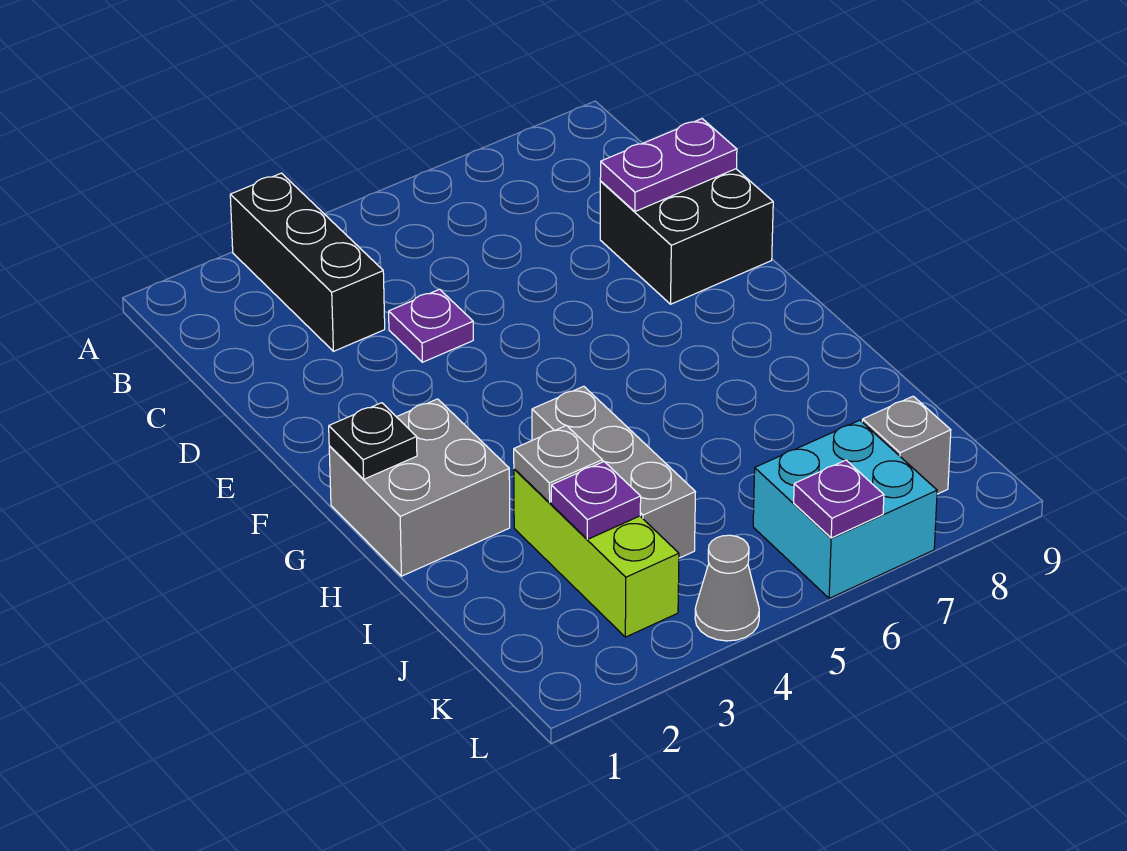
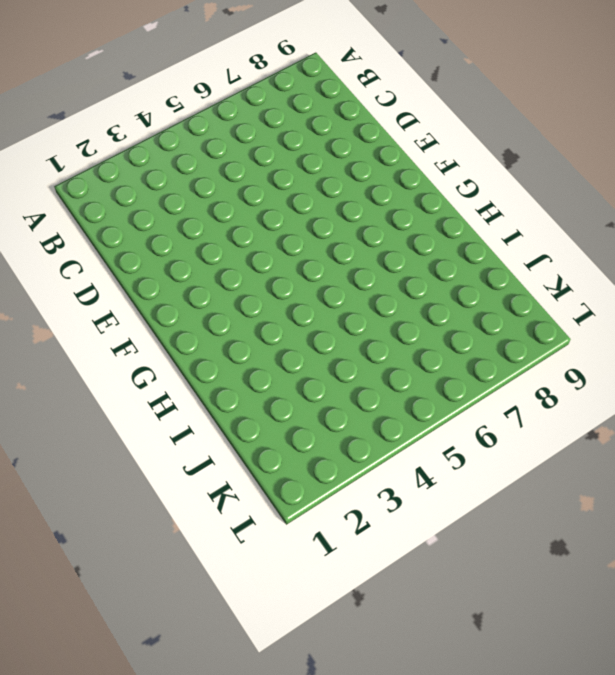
none -> black brick A3:C3 level 1
none -> purple plate D4 level 1
none -> black brick D8:E9 level 1

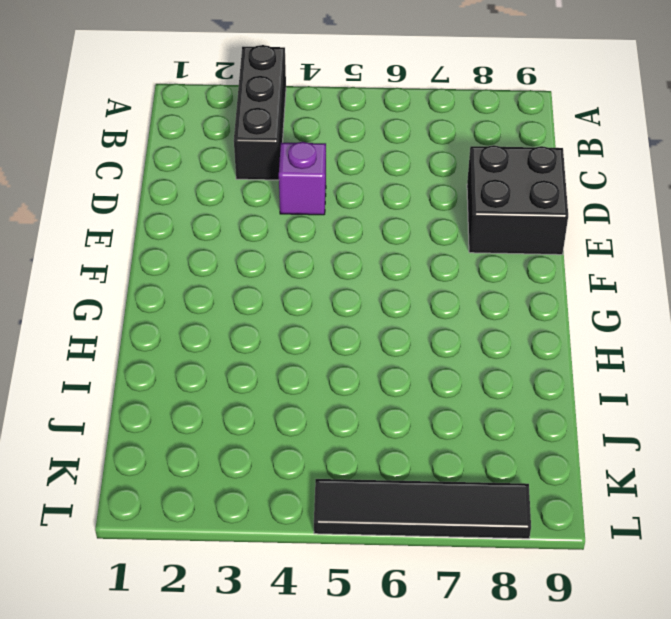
purple brick D4 level 1 -> purple plate D4 level 1
black tile L5:L8 level 1 -> cyan brick K6:L7 level 1
none -> grey brick G1:H2 level 1
none -> grey brick H4:J4 level 1
none -> lime brick I3:K3 level 1

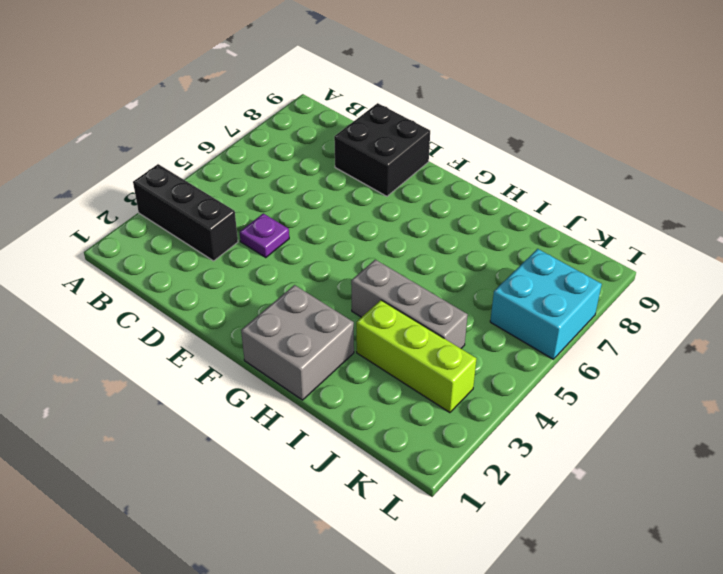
none -> grey brick K8 level 1
none -> grey cone L4 level 1
none -> purple plate D8:D9 level 2

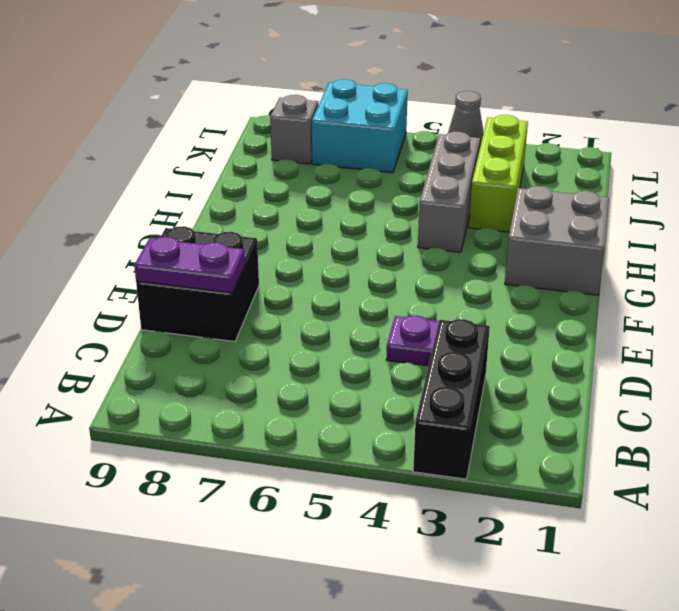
none -> black plate G1 level 2
none -> grey plate I3 level 2
none -> purple plate J3 level 2

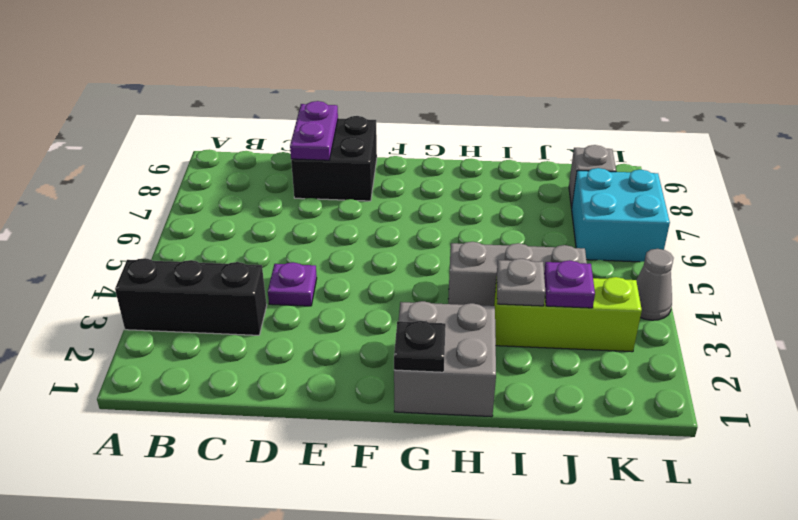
none -> purple plate L6 level 2

